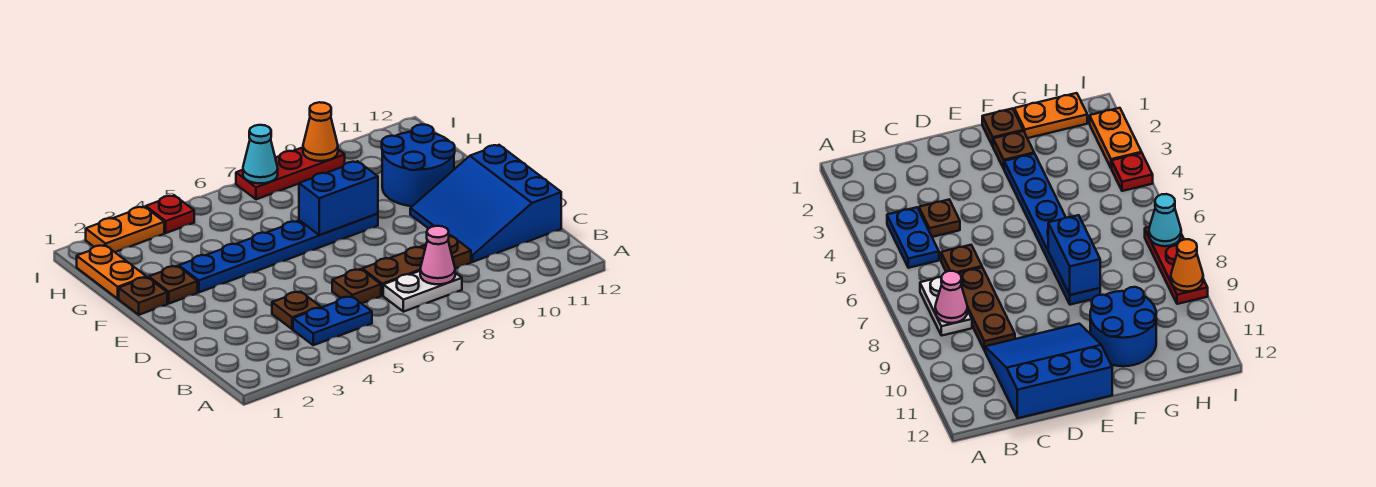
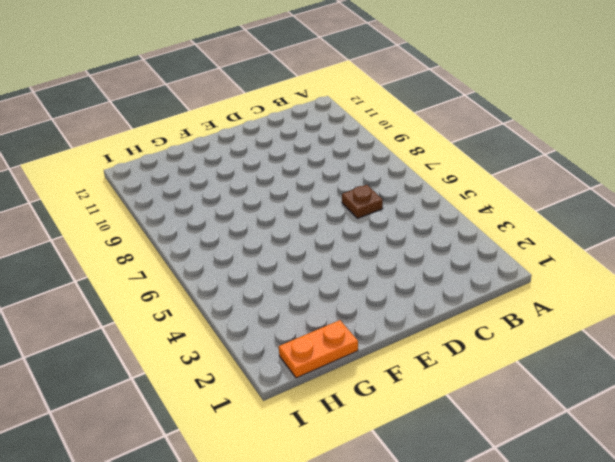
none -> blue plate B4:B5 level 1
none -> white plate B7:B8 level 1
none -> brown plate C4 level 1

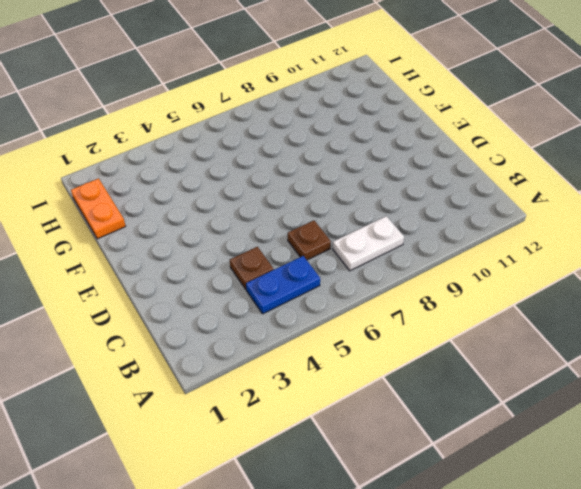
none -> brown plate C7:C9 level 1
none -> blue slope C10:E12 level 1 top 12
none -> brown plate F1 level 1

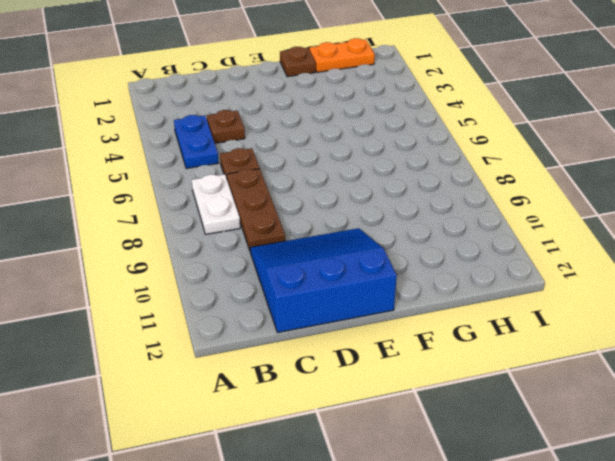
none -> brown plate F2 level 1
none -> blue plate F3:F8 level 1
none -> blue round brick F10:G11 level 1

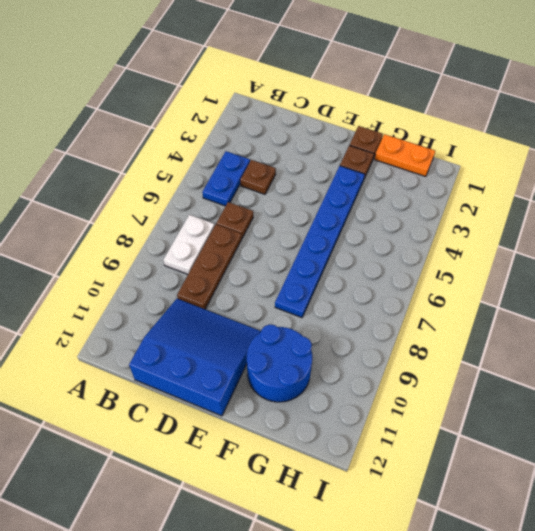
none -> orange plate I2:I3 level 1
none -> red plate I4 level 1
none -> red plate I7:I9 level 1

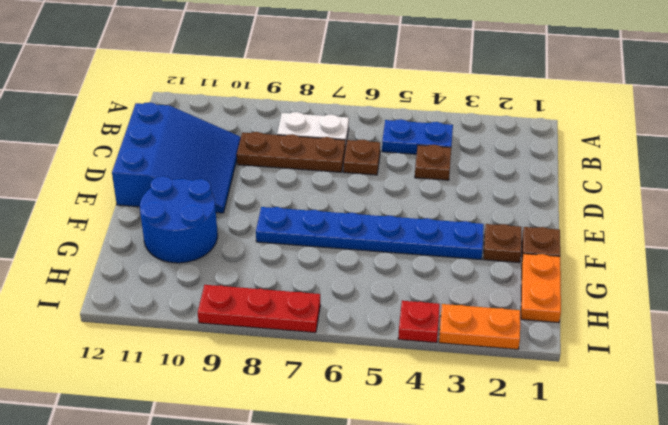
none -> pink cone B8 level 2
none -> blue brick F7:F8 level 2
none -> cyan cone I7 level 2

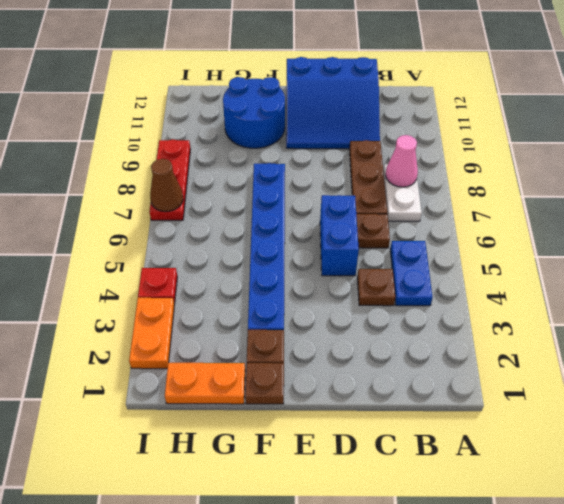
blue brick D5:D6 level 1 -> blue brick F7:F8 level 2
brown cone I7 level 2 -> cyan cone I7 level 2
none -> orange cone I9 level 2

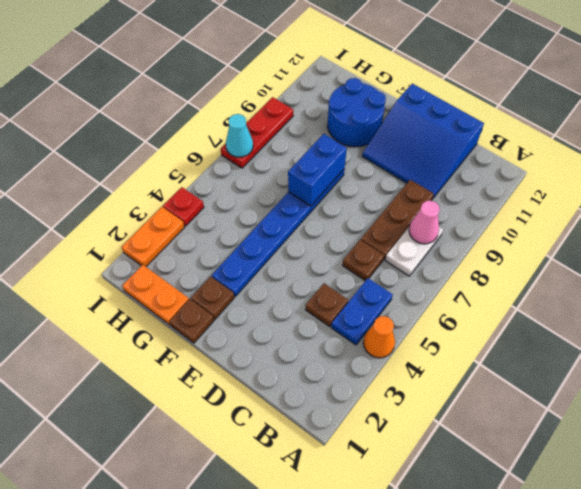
orange cone A4 level 1 -> orange cone I9 level 2

